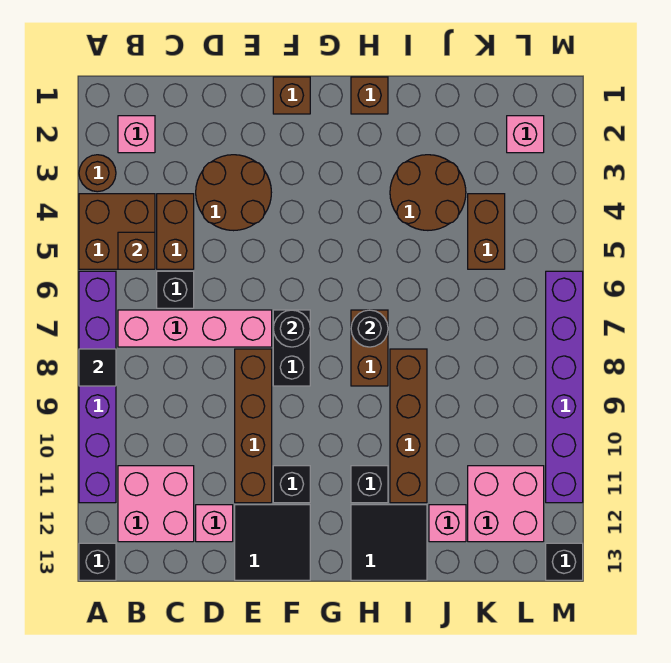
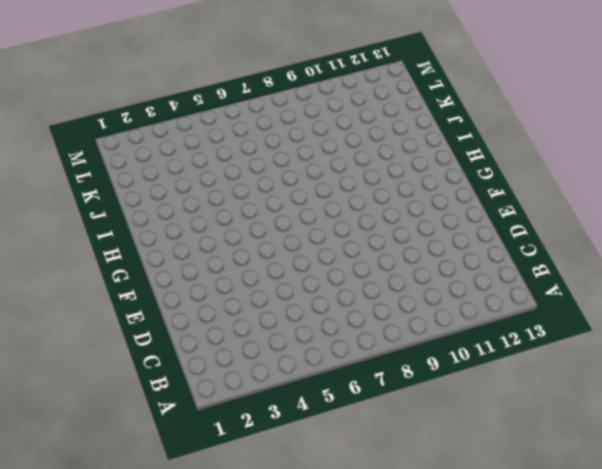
none -> brown round brick A3 level 1
none -> brown brick A4:B5 level 1
none -> purple brick A6:A11 level 1
none -> black brick A13 level 1

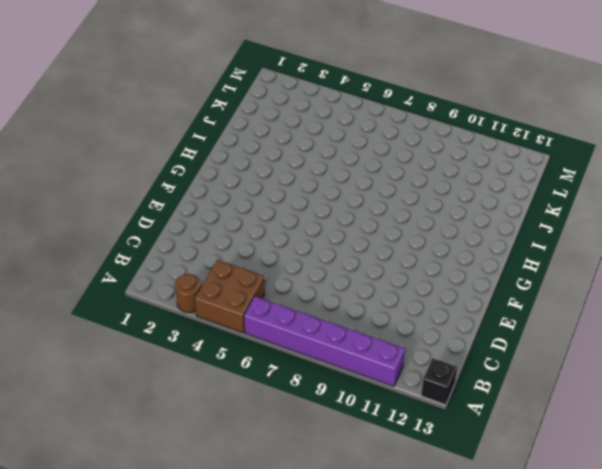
none -> pink brick B2 level 1
none -> pink brick B7:E7 level 1
none -> pink brick B11:C12 level 1
none -> brown brick C4:C5 level 1

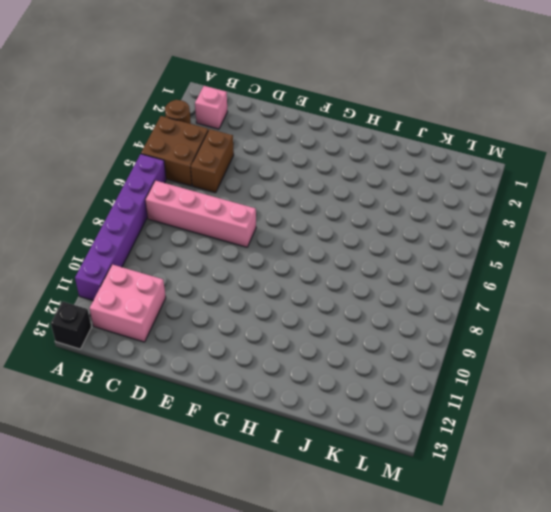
none -> black brick C6 level 1
none -> brown round brick D3:E4 level 1
none -> pink brick D12 level 1
none -> brown brick E8:E11 level 1

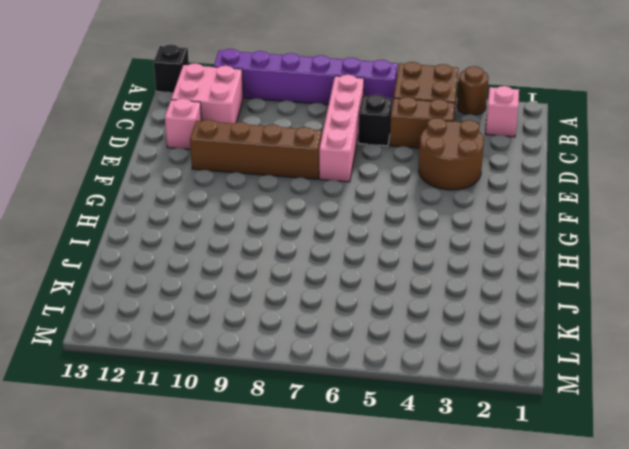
none -> black tile E12:F13 level 1
none -> brown brick F1 level 1
none -> black brick F7:F8 level 1
none -> black brick F11 level 1

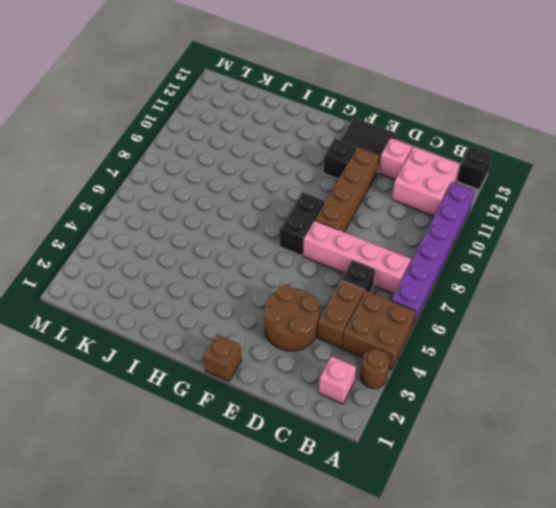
none -> brown brick H1 level 1
none -> brown brick H7:H8 level 1
none -> black brick H11 level 1
none -> black tile H12:I13 level 1

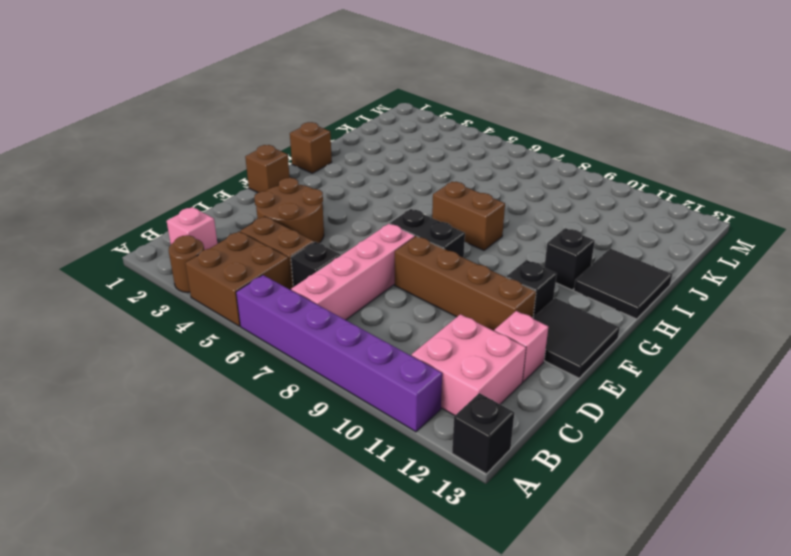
none -> brown round brick I3:J4 level 1
none -> brown brick I8:I11 level 1
none -> pink brick J12 level 1
none -> brown brick K4:K5 level 1

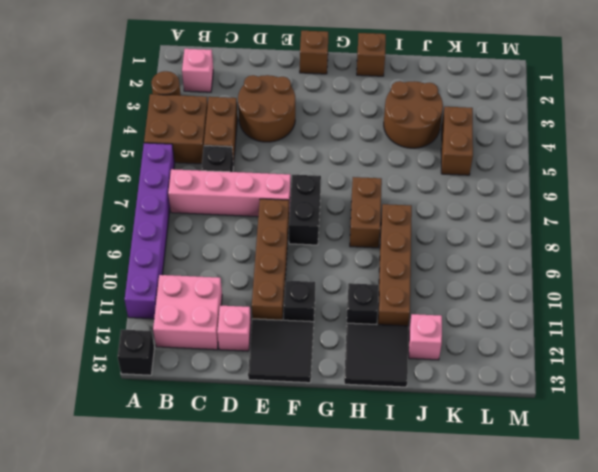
none -> pink brick K11:L12 level 1
none -> pink brick L2 level 1
none -> purple brick M6:M11 level 1
none -> black brick M13 level 1

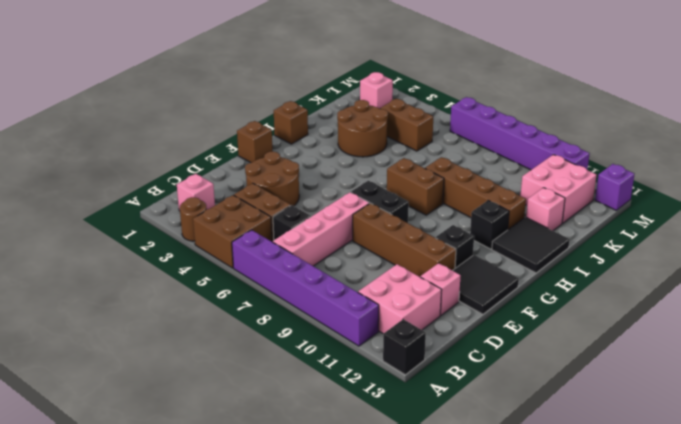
purple brick M13 level 1 -> black brick M13 level 1
none -> black tile A8 level 2
none -> brown brick B5 level 2
none -> black round brick F7 level 2
none -> black round brick H7 level 2

